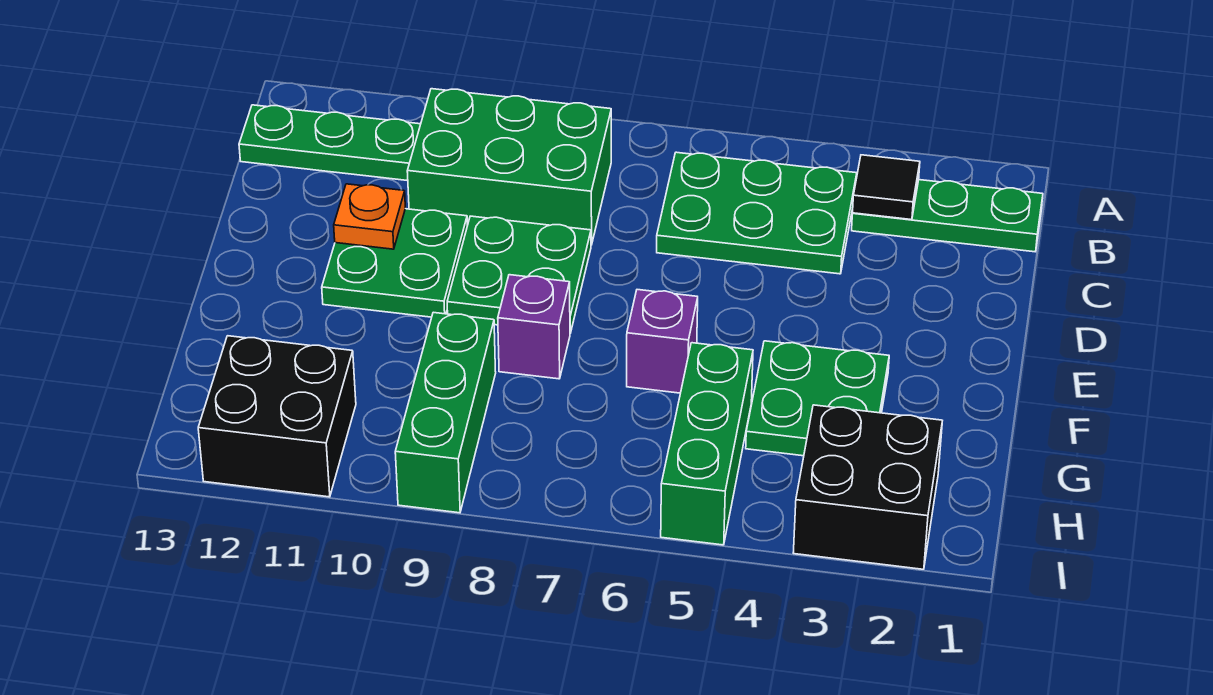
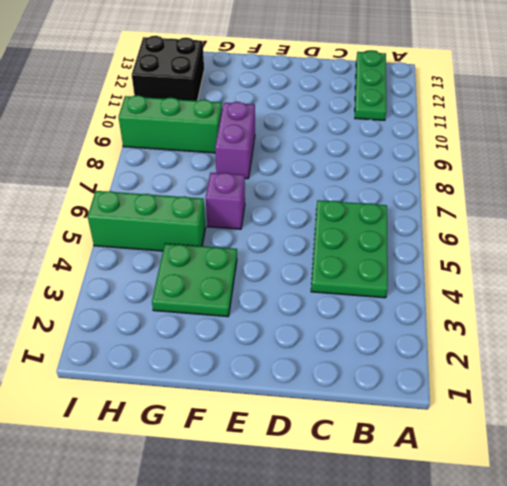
purple brick F8:F9 level 1 -> purple brick F8 level 1
none -> green plate B1:B3 level 1
none -> green brick B8:C10 level 1
none -> green plate D8:E9 level 1

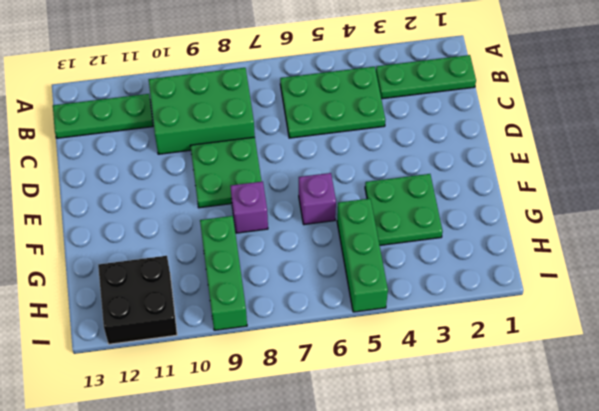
none -> green plate D10:E11 level 1
none -> black brick H2:I3 level 1
none -> black tile B3 level 2

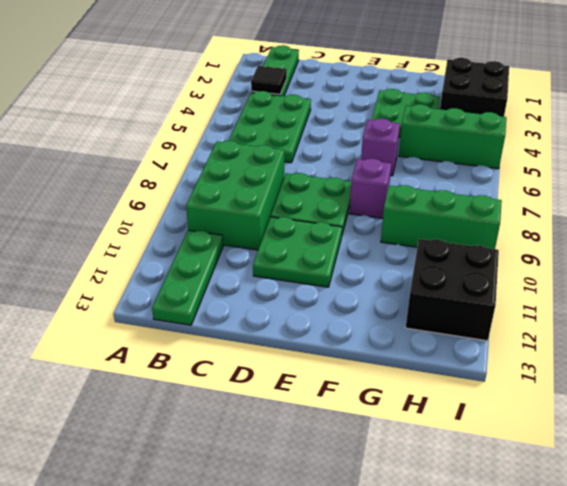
none -> orange plate D11 level 2

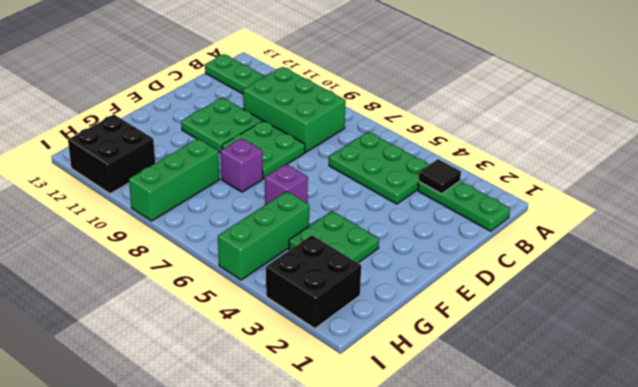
none -> orange plate D11 level 2

